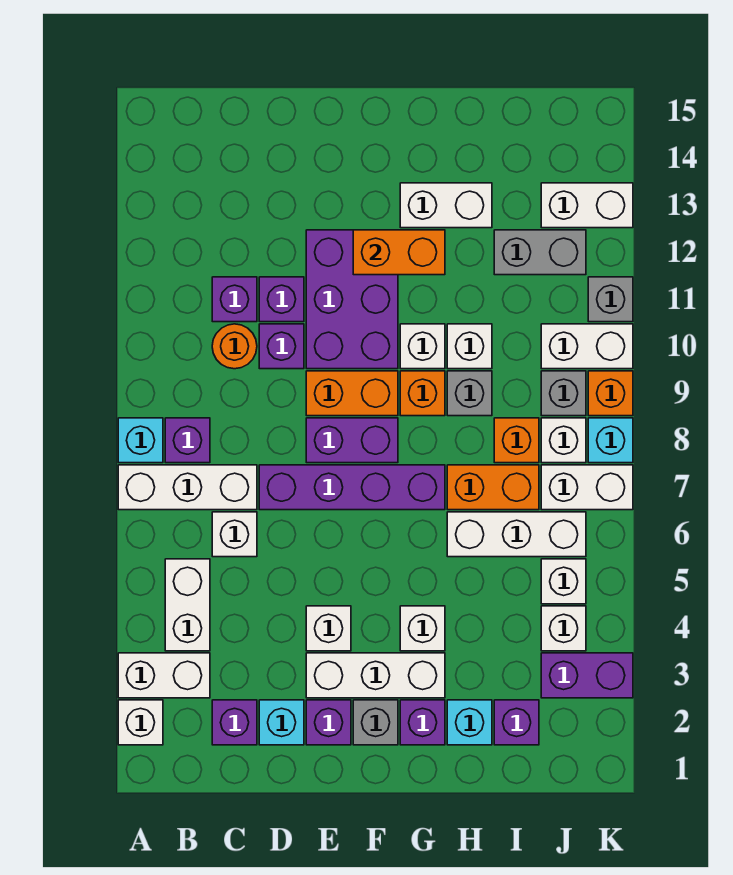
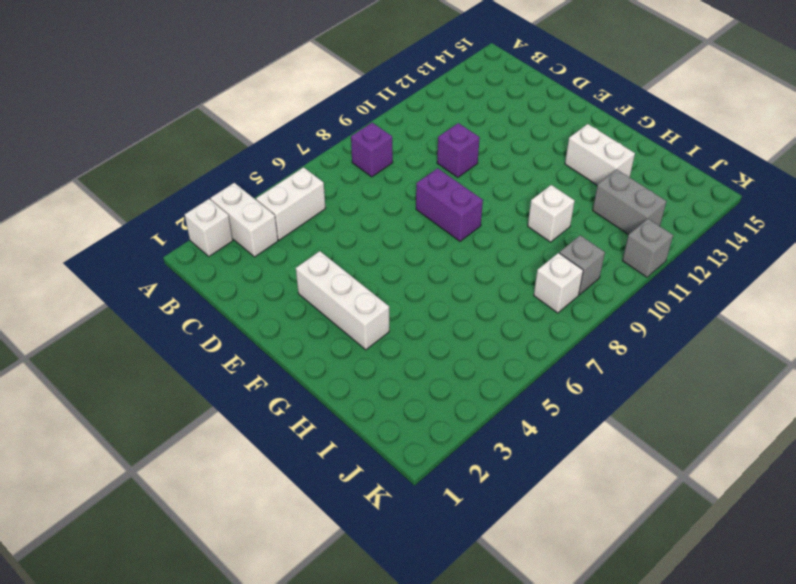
none -> white brick A7:C7 level 1
none -> cyan brick A8 level 1
none -> purple brick C2 level 1
none -> white brick C6 level 1

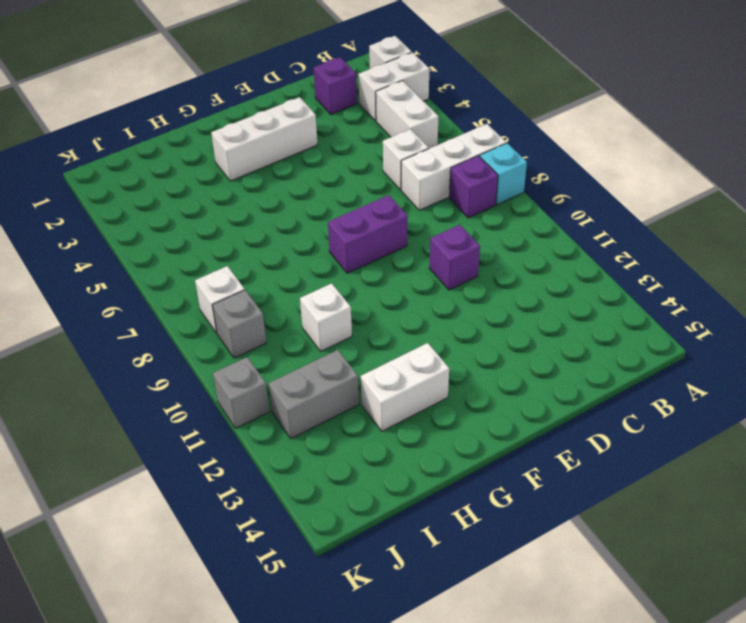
none -> orange round brick C10 level 1
none -> purple brick C11 level 1
none -> cyan brick D2 level 1
none -> purple brick D7:G7 level 1

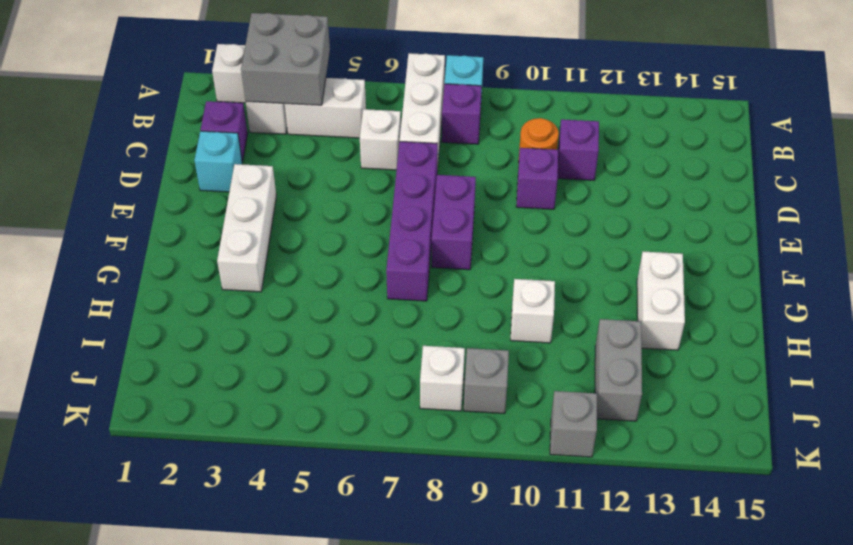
grey brick A3:B4 level 2 -> none
none -> purple brick D11 level 1
none -> purple brick E2 level 1
none -> white brick E4 level 1
none -> orange brick E9:F9 level 1

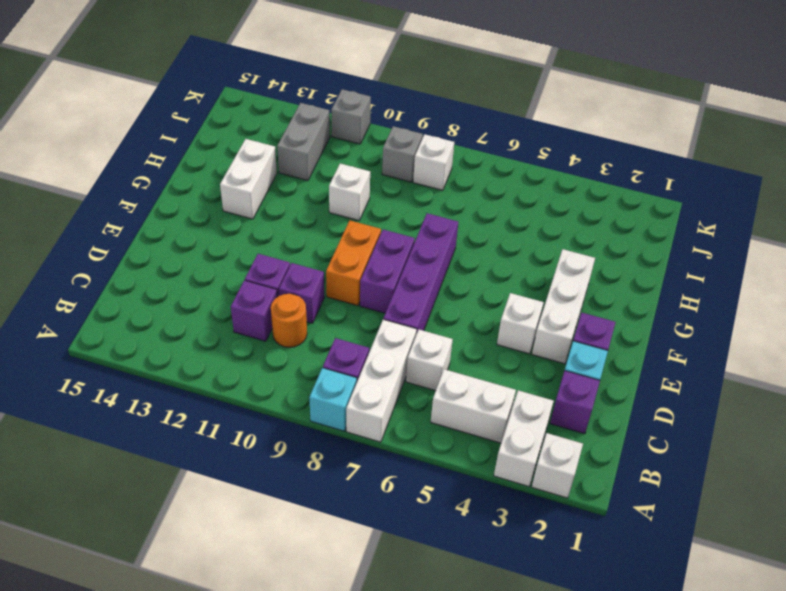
none -> purple brick E10:F12 level 1
none -> grey brick F2 level 1
none -> purple brick G2 level 1
none -> white brick G4 level 1

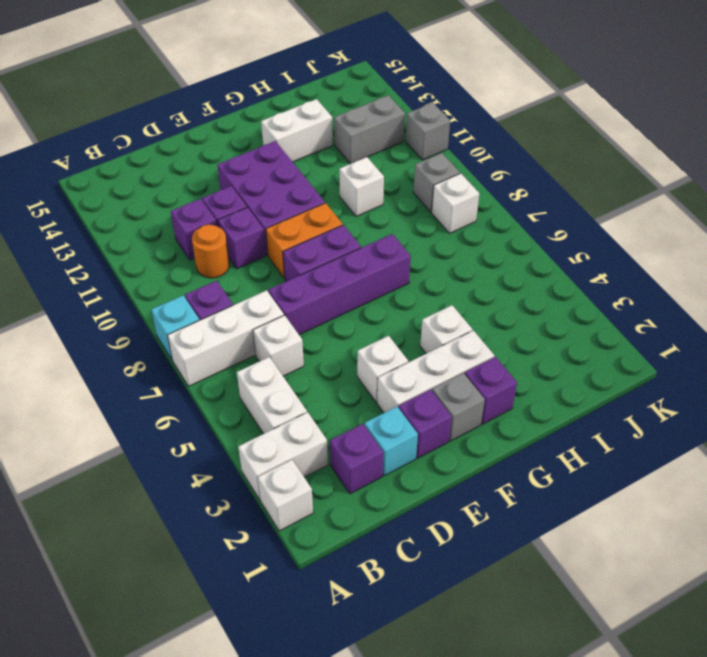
none -> orange brick G9 level 1
none -> white brick G10 level 1
none -> cyan brick H2 level 1
none -> white brick H6:J6 level 1

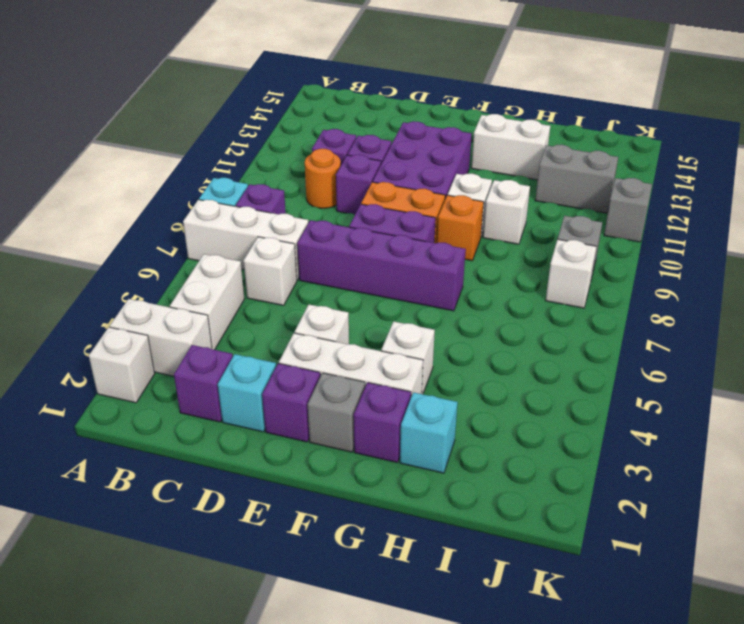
none -> white brick H6:J6 level 1
none -> orange brick H7:I7 level 1
none -> grey brick H9 level 1
none -> purple brick I2 level 1

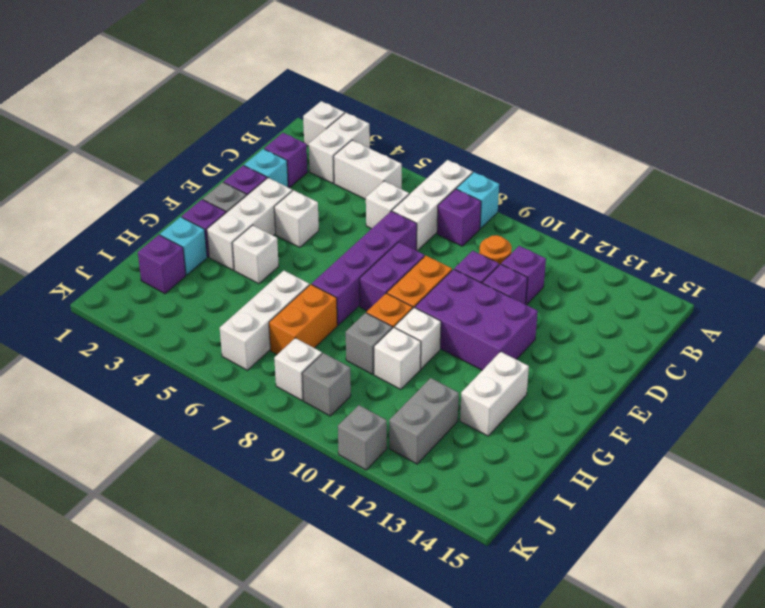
none -> orange brick I8 level 1
none -> purple brick J3:K3 level 1
none -> white brick J4 level 1
none -> white brick J5 level 1

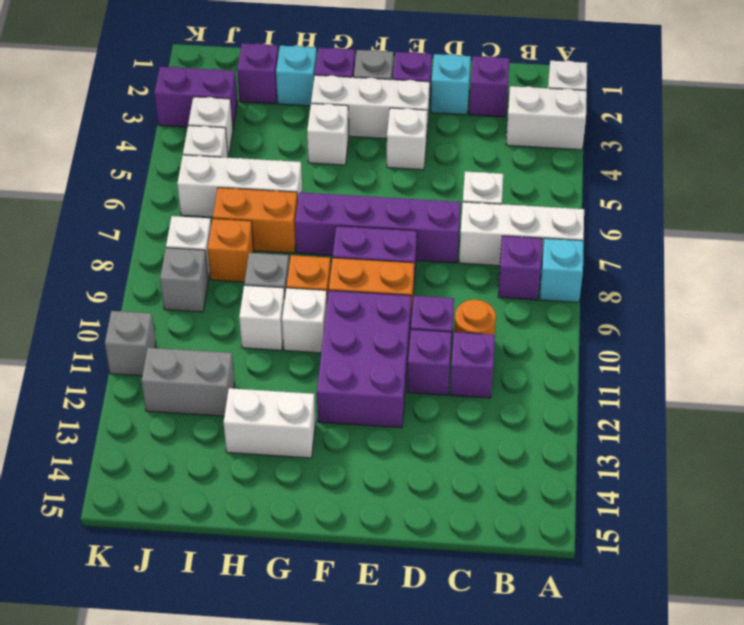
none -> white brick B4:B5 level 1
none -> white brick J7:K7 level 1
none -> white brick J10:K10 level 1
none -> white brick J13:K13 level 1

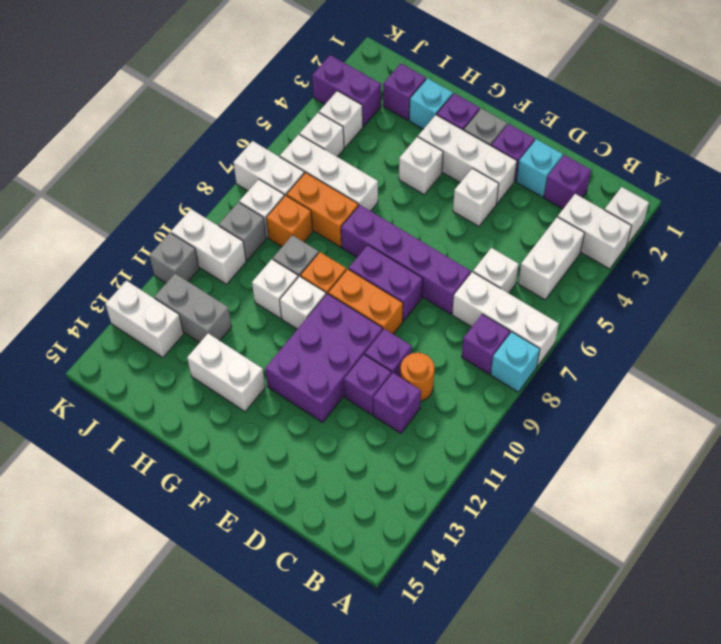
none -> cyan brick K8 level 1
none -> orange brick K9 level 1
none -> orange brick F12:G12 level 2

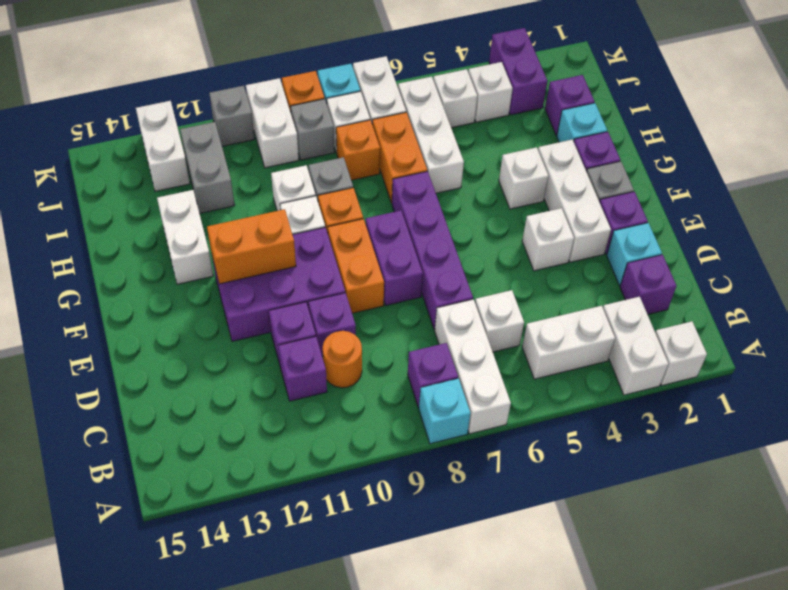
orange brick F11:F12 level 2 -> orange brick F12:G12 level 2

